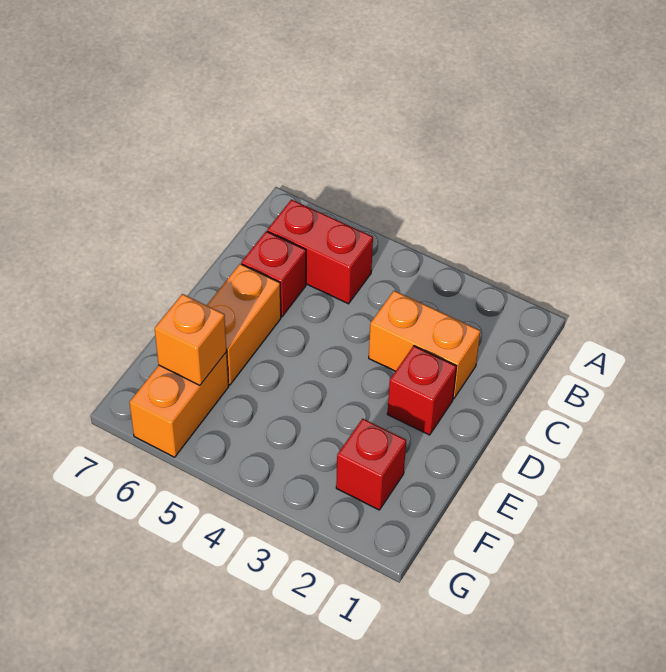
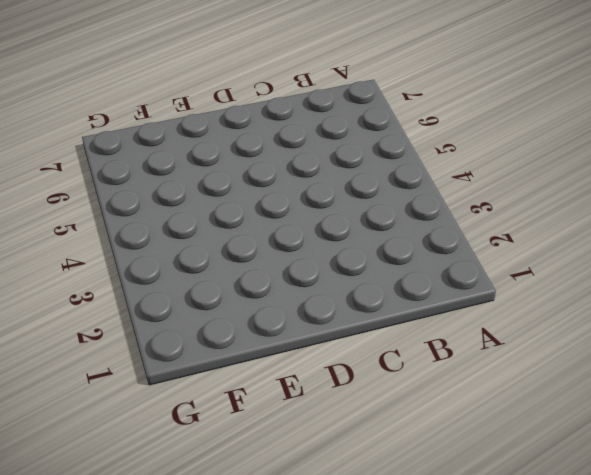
none -> red brick B5:B6 level 1
none -> orange brick C2:C3 level 1

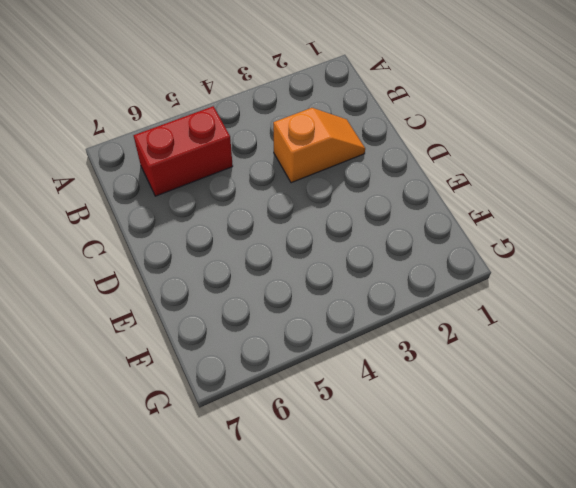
orange slope C2:C3 level 1 top 3 -> orange brick C2:C3 level 1
none -> red brick C6 level 1
none -> red brick D2 level 1

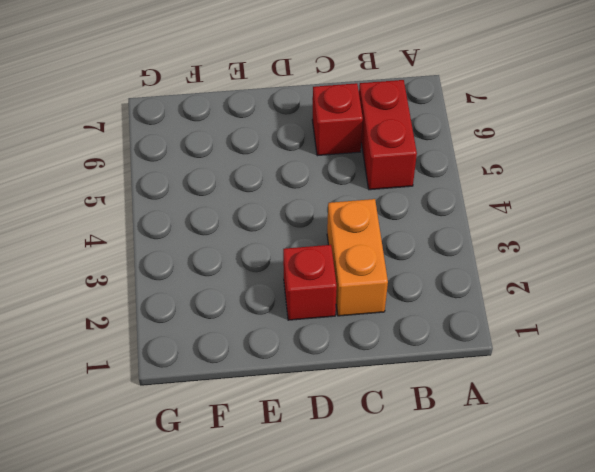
none -> orange brick D6:E6 level 1
none -> red brick F2 level 1

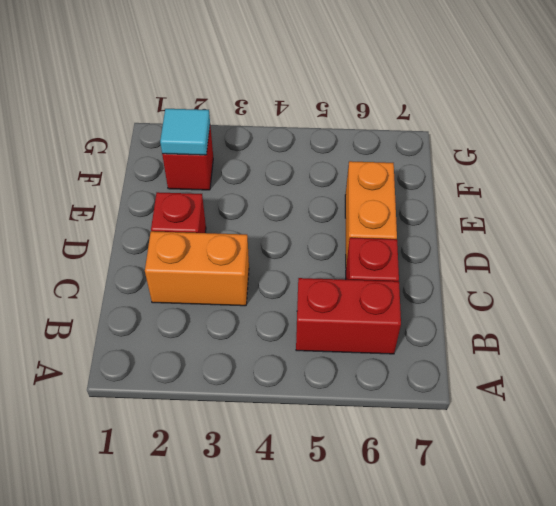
cyan tile F2 level 2 -> none
none -> orange brick F6:G6 level 1
none -> orange brick F6 level 2

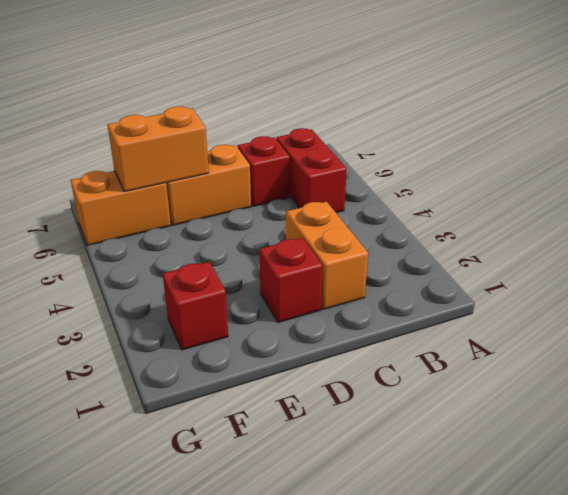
orange brick E6:F6 level 2 -> orange brick F6 level 2

